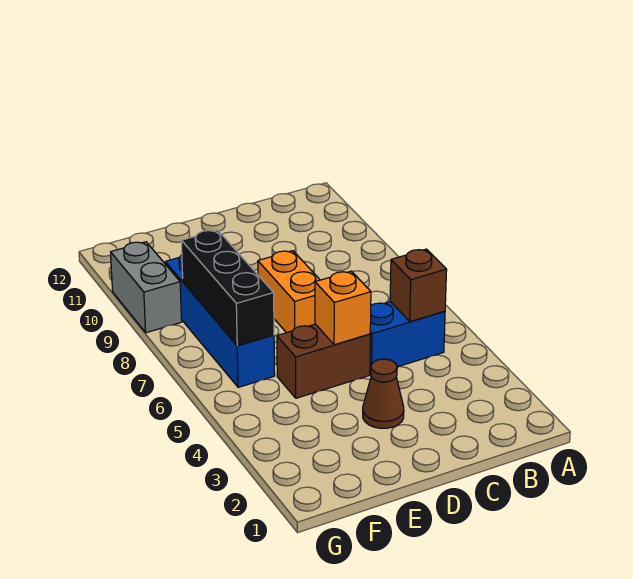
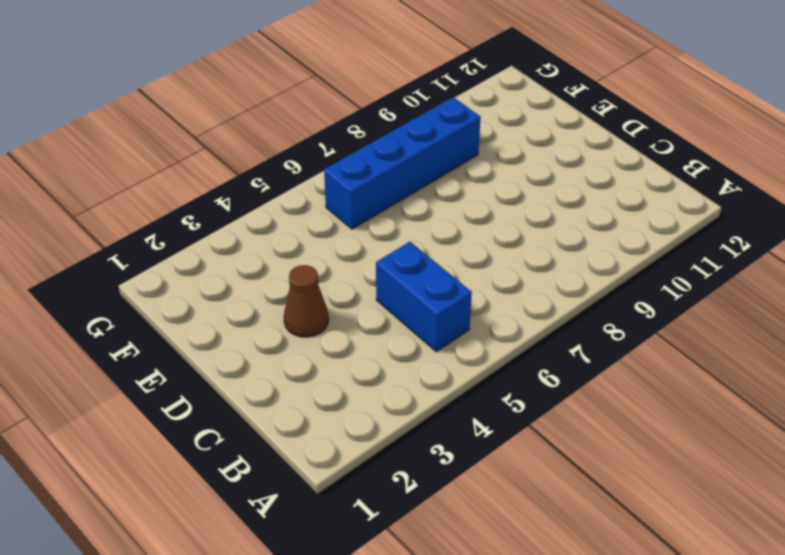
none -> brown brick D5:E5 level 1
none -> orange brick D7:D8 level 1

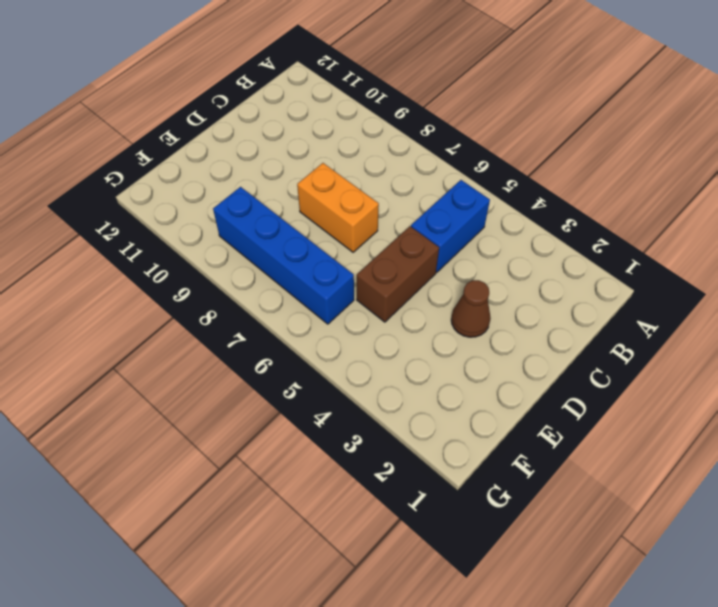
none -> grey brick G9:G10 level 1
none -> brown brick B5 level 2

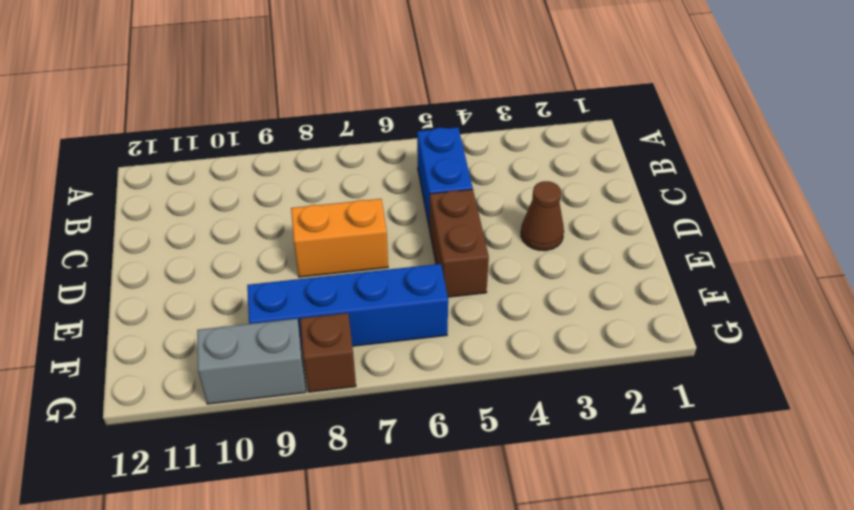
brown brick G8 level 1 -> brown brick B5 level 2
none -> orange brick D5 level 2
none -> black brick F6:F8 level 2

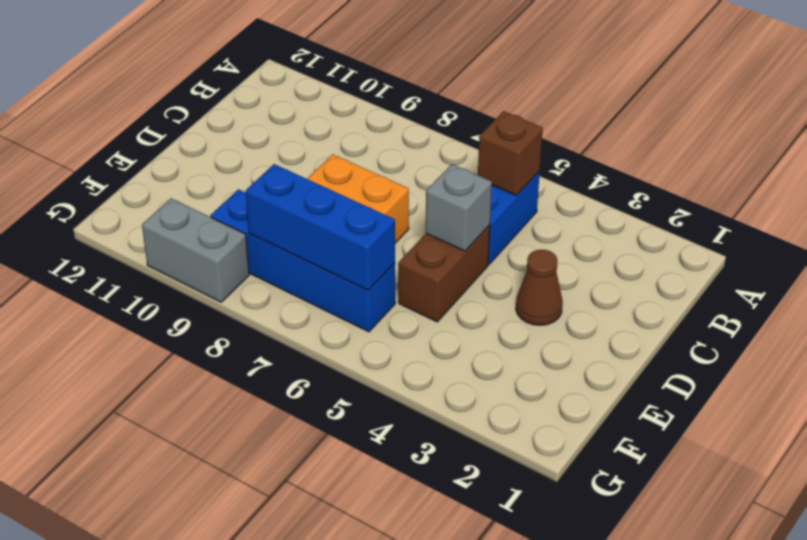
grey brick D5 level 2 -> orange brick D5 level 2
blue brick F6:F8 level 2 -> black brick F6:F8 level 2

